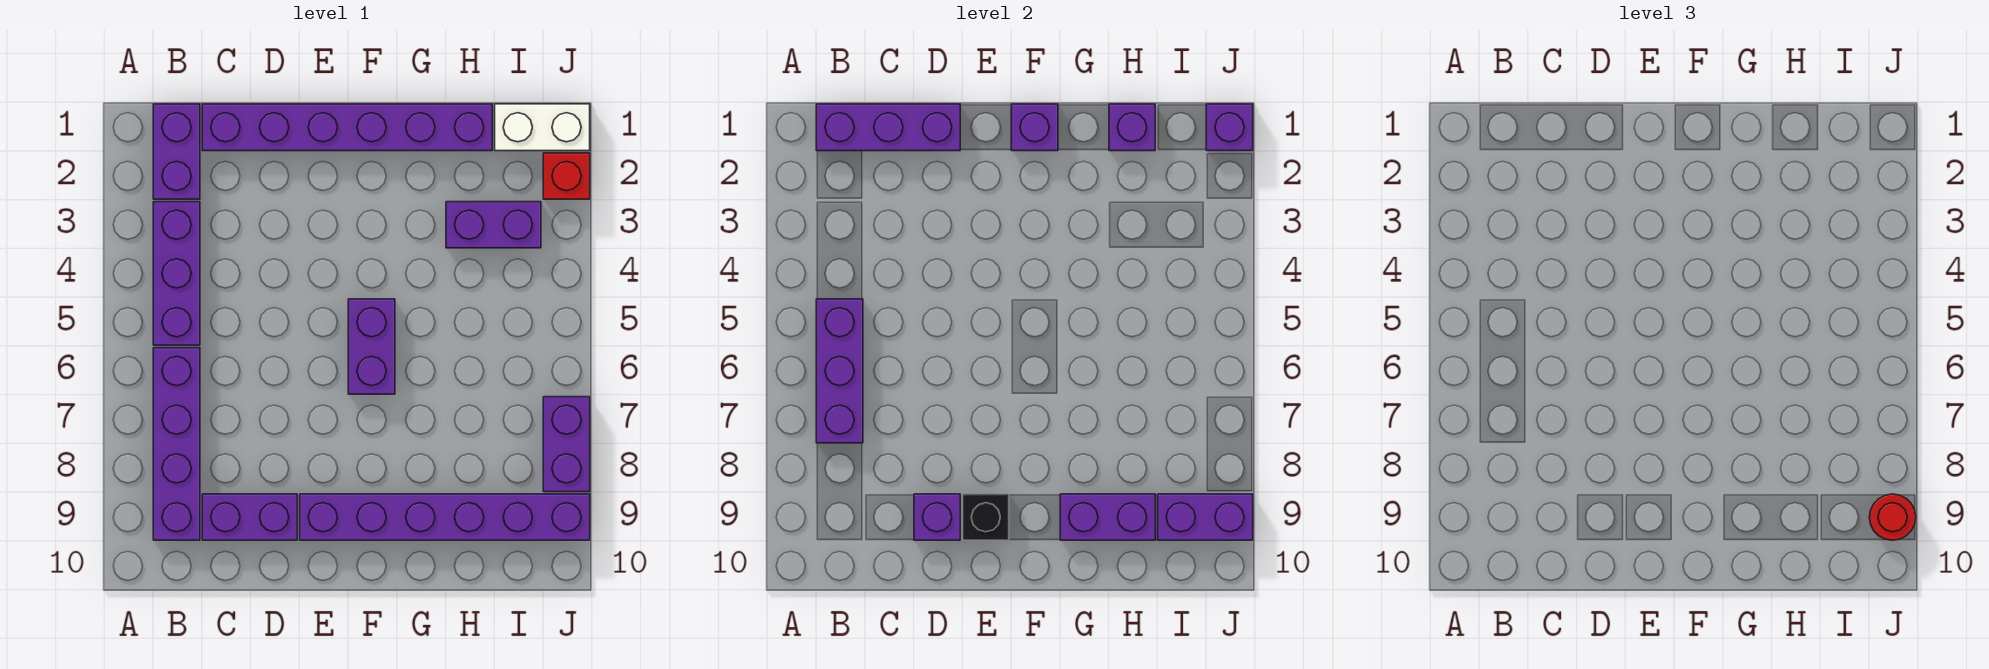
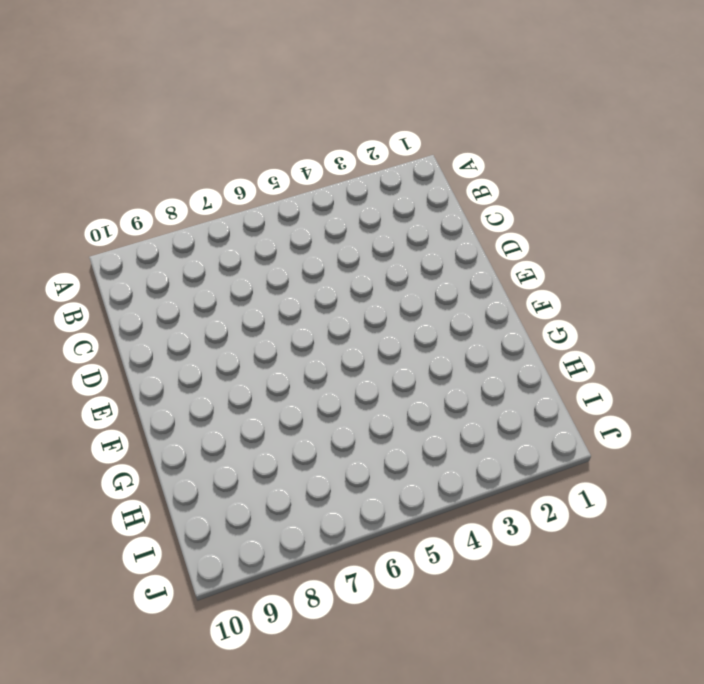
none -> purple brick B1:B2 level 1
none -> purple brick B3:B5 level 1
none -> purple brick B6:B9 level 1

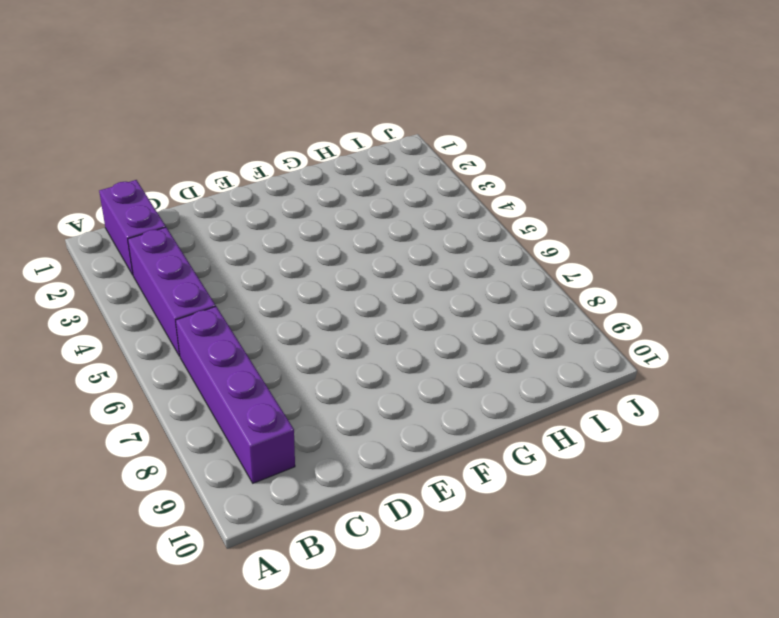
none -> purple brick C1:H1 level 1
none -> purple brick C9:D9 level 1
none -> purple brick E9:J9 level 1

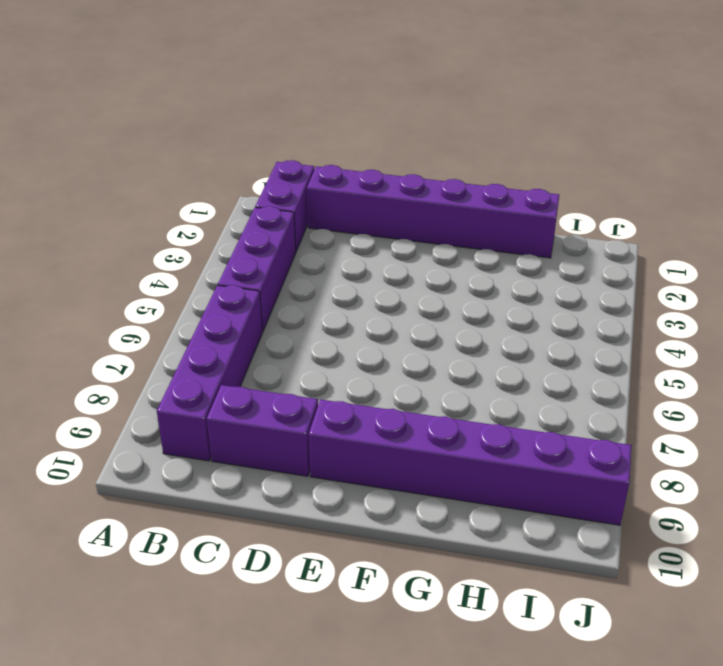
none -> purple brick F5:F6 level 1
none -> purple brick H3:I3 level 1
none -> white brick I1:J1 level 1

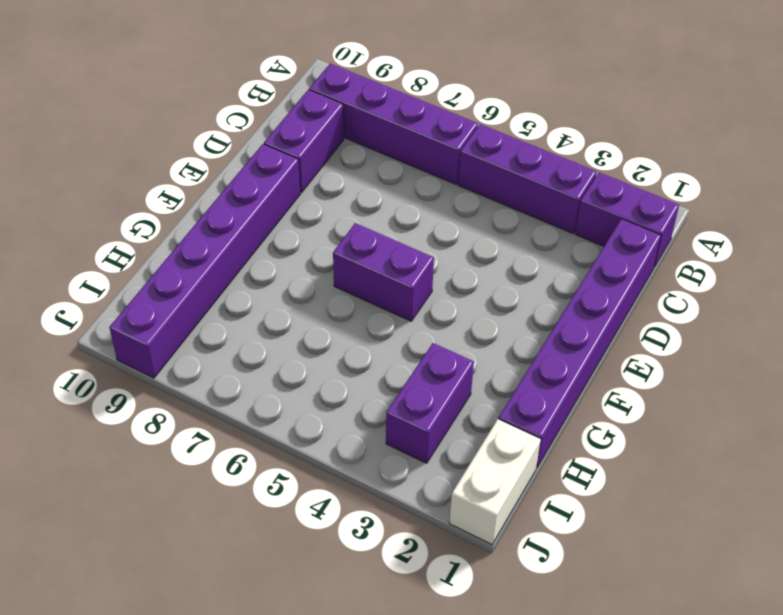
none -> red brick J2 level 1
none -> purple brick J7:J8 level 1
none -> purple brick B1:D1 level 2

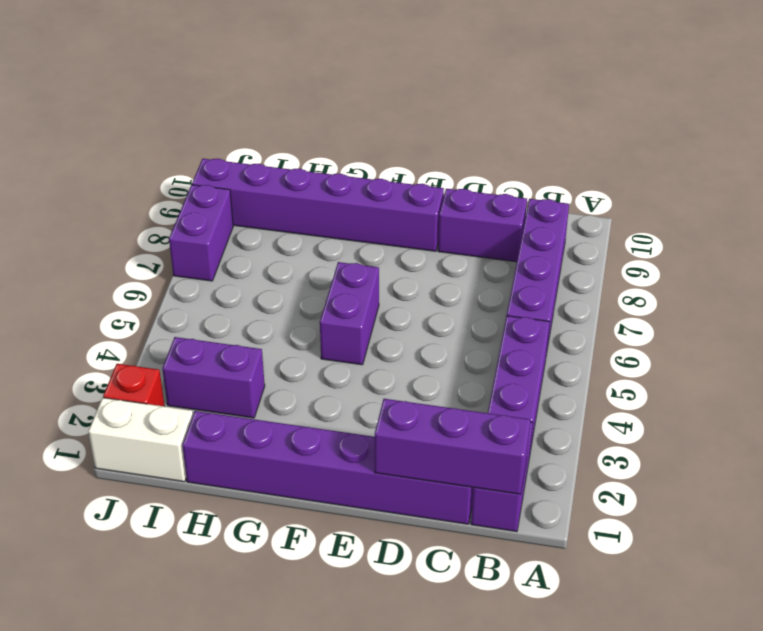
none -> purple brick B5:B7 level 2
none -> purple brick D9 level 2
none -> black brick E9 level 2

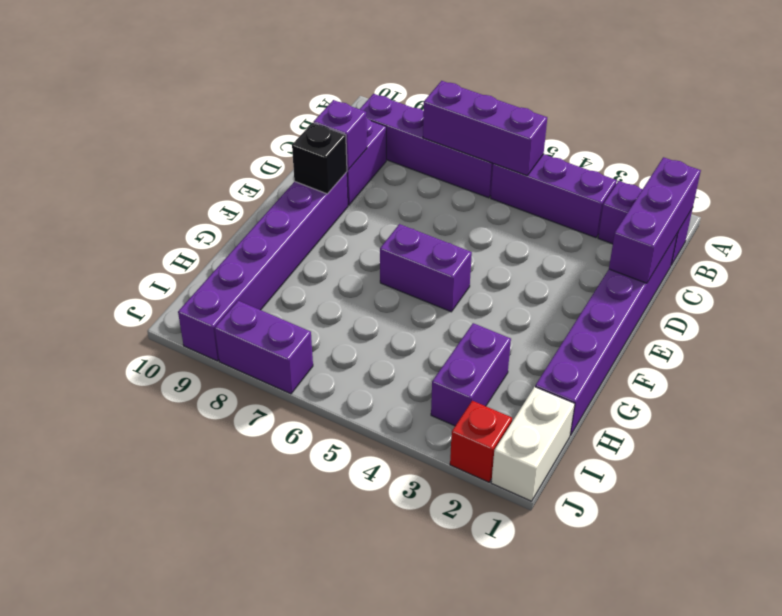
none -> purple brick F1 level 2
none -> purple brick G9:H9 level 2
none -> purple brick H1 level 2

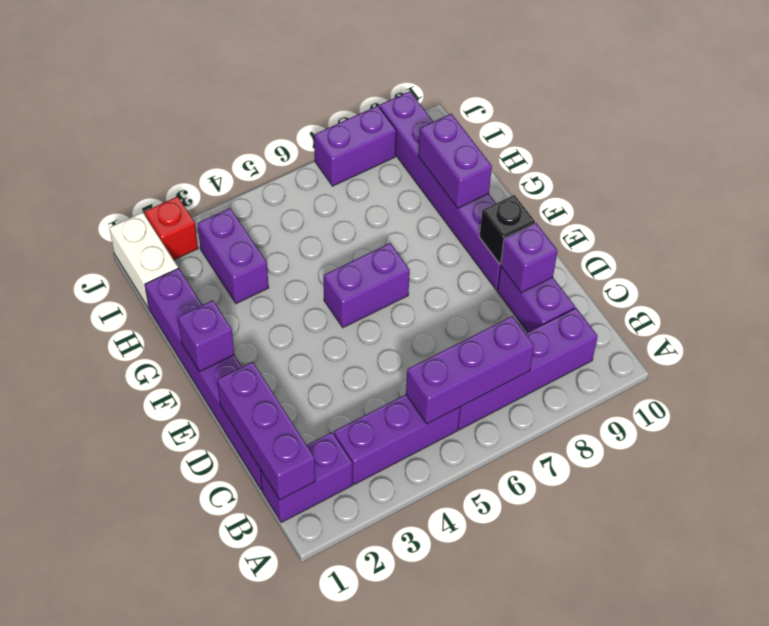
none -> purple brick H1 level 2
none -> purple brick I9:J9 level 2
none -> purple brick J1 level 2

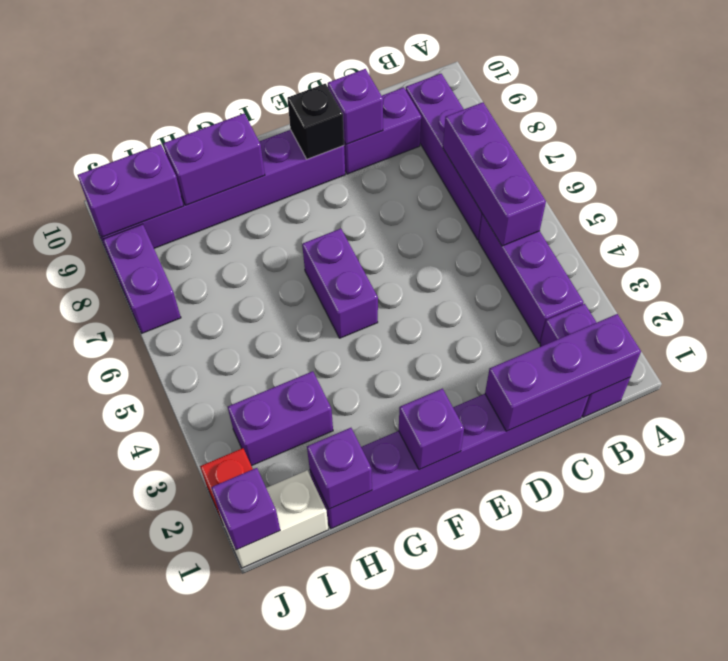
none -> red round brick J9 level 3

